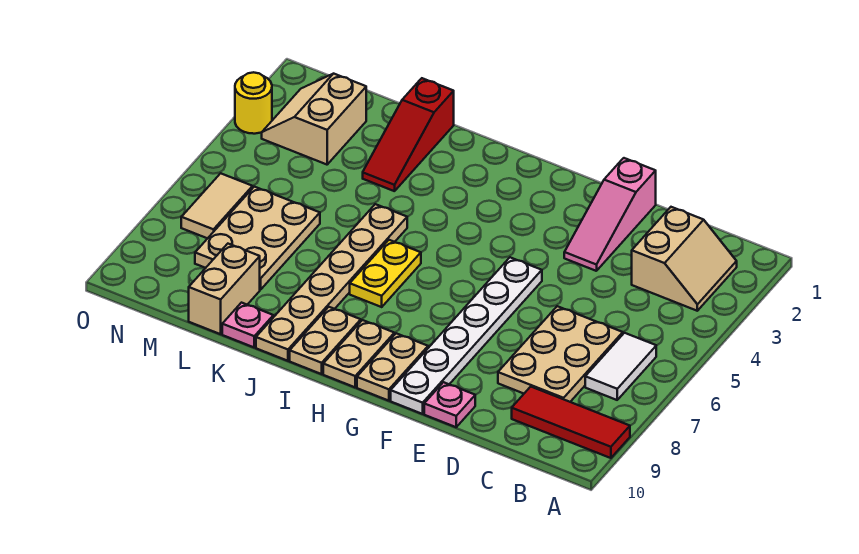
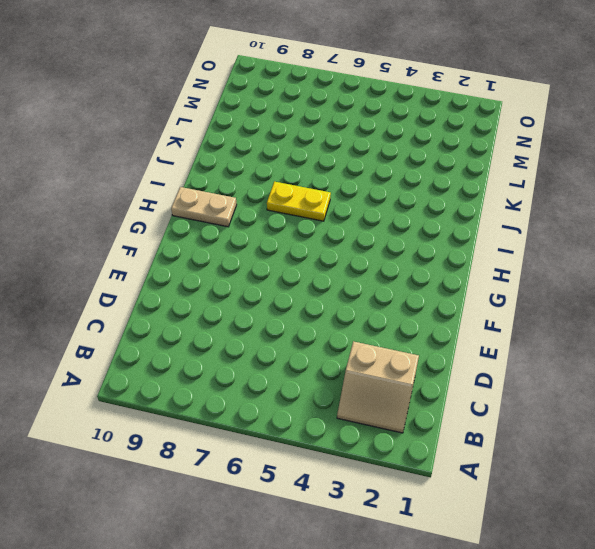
none -> red tile A9:C9 level 1
none -> white tile B6:B7 level 1
none -> tan plate C6:D8 level 1

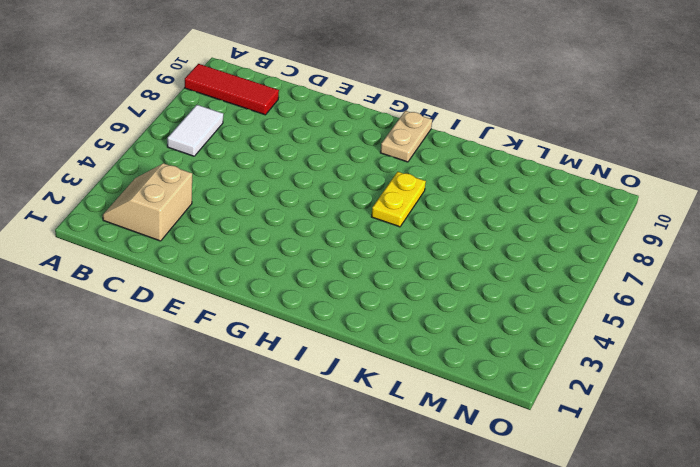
none -> tan plate C6:D8 level 1
none -> pink slope E1:E3 level 1 top 1
none -> pink plate E10 level 1

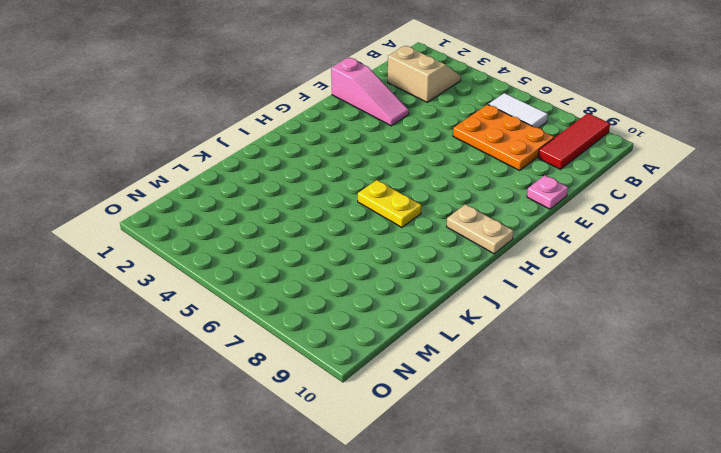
orange plate C6:D8 level 1 -> tan plate C6:D8 level 1
none -> white plate F5:F10 level 1
none -> tan plate G9:G10 level 1
none -> tan plate I9:I10 level 1

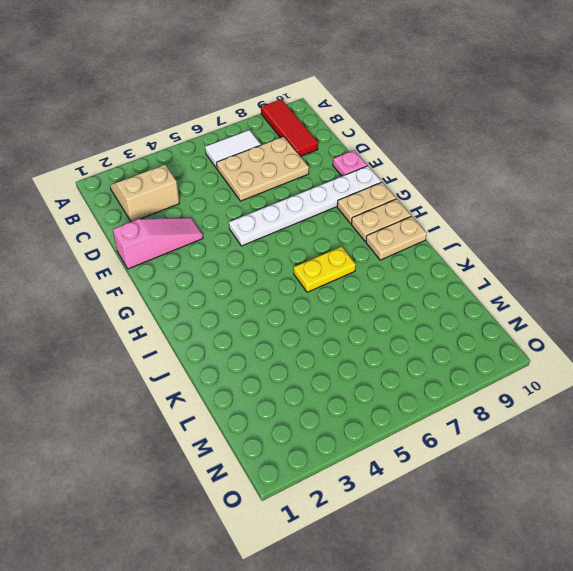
none -> tan plate J5:J10 level 1
none -> red slope K1:K3 level 1 top 1
none -> pink plate K10 level 1

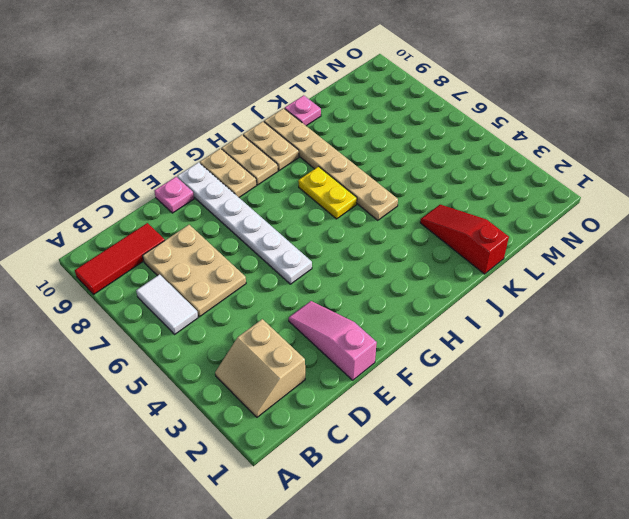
none -> tan plate L6:M8 level 1
none -> tan brick L9:L10 level 1
none -> tan slope M2:N3 level 1 top M

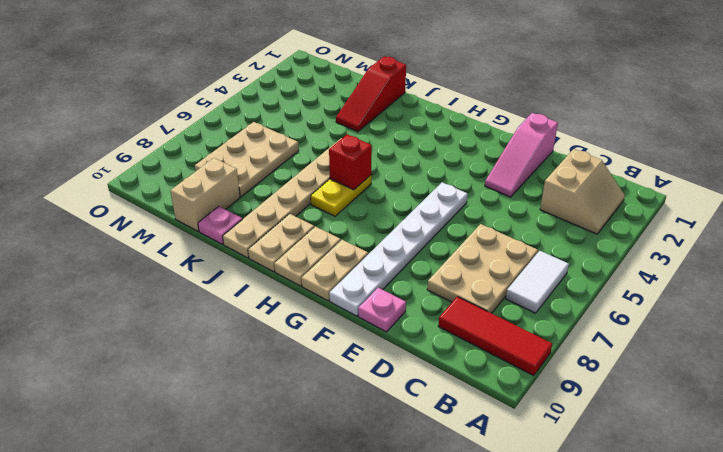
red brick I6 level 2 -> none
none -> tan slope M2:N3 level 1 top M
none -> tan tile N6:N7 level 1
none -> yellow round brick O3 level 1

